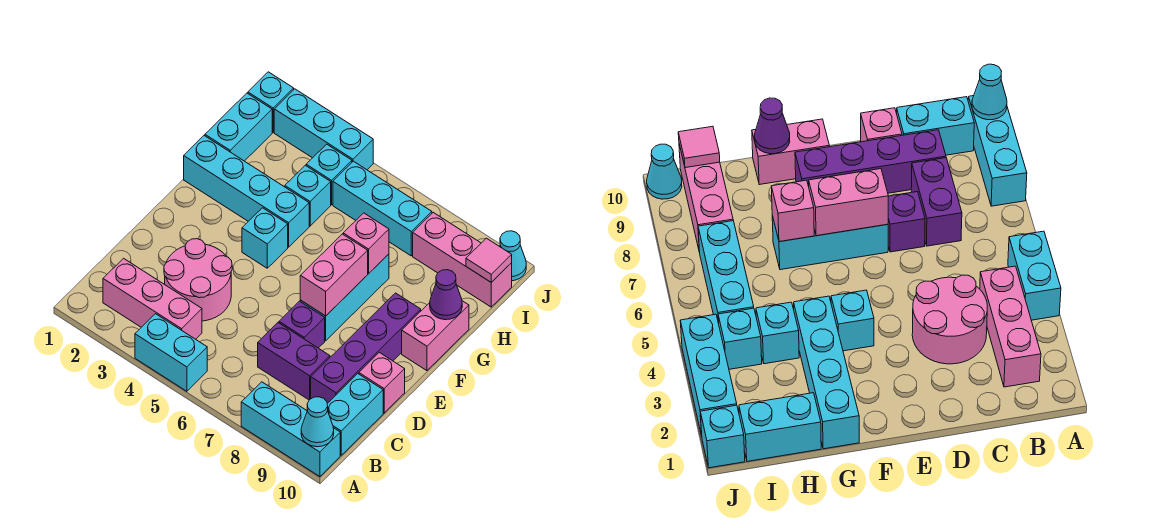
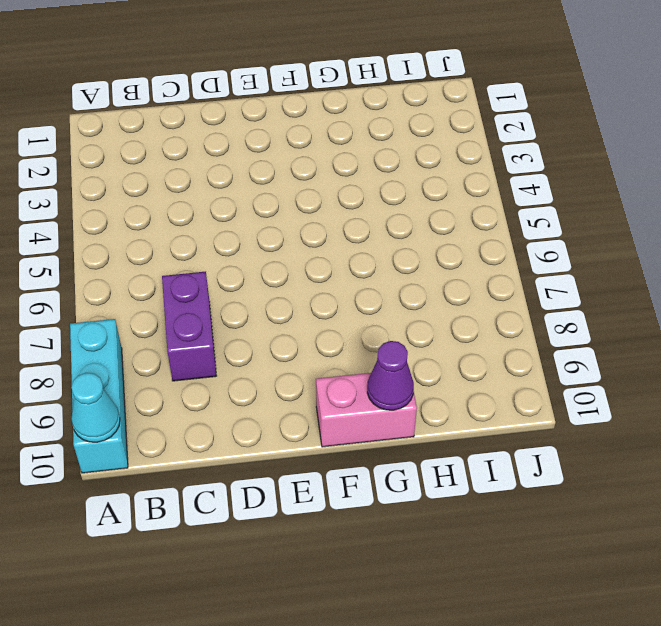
none -> cyan brick A4:A5 level 1
none -> pink brick B2:B4 level 1
none -> cyan brick B10:C10 level 1

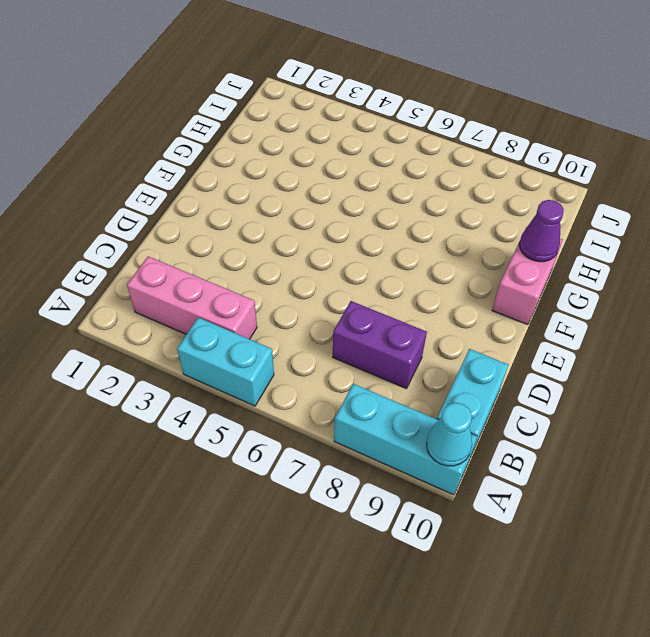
none -> pink round brick C3:D4 level 1
none -> purple brick C9:F9 level 1
none -> purple brick D7 level 1

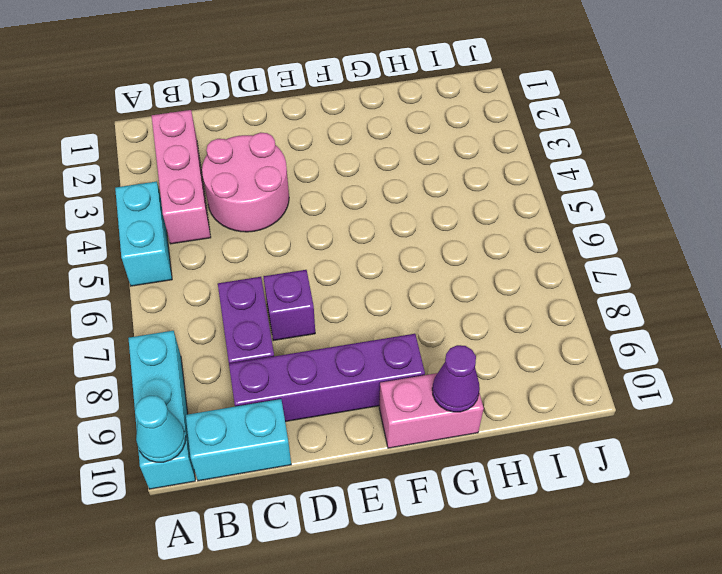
none -> pink brick D10 level 1
none -> cyan brick E7:G7 level 1
none -> cyan brick F4 level 1

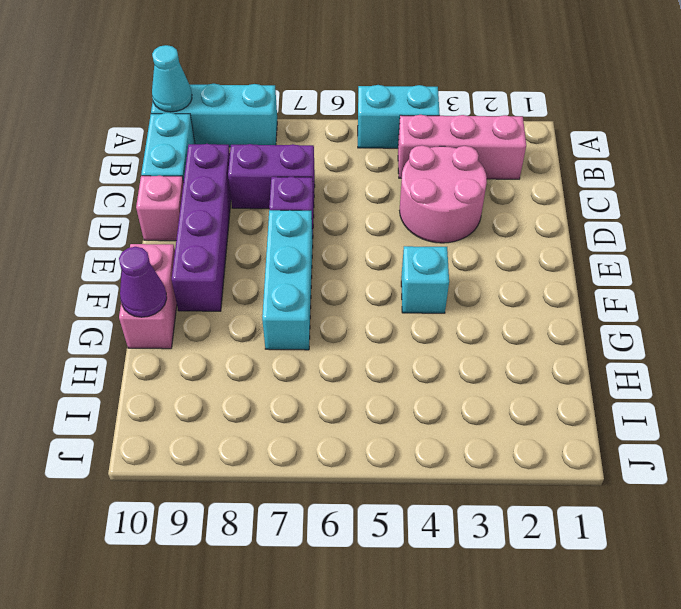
none -> cyan brick G1:G4 level 1
none -> cyan brick H1:I1 level 1
none -> cyan brick H4 level 1

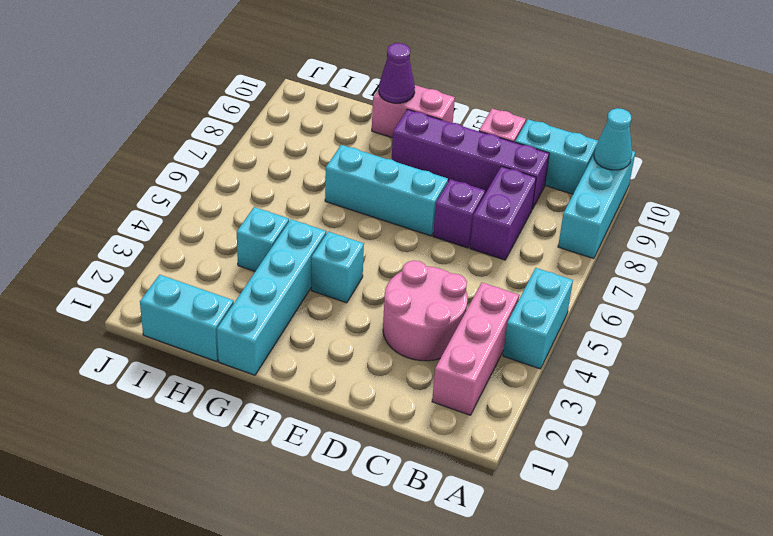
none -> cyan brick I4 level 1
none -> cyan brick I5:I7 level 1
none -> pink brick I8:I10 level 1

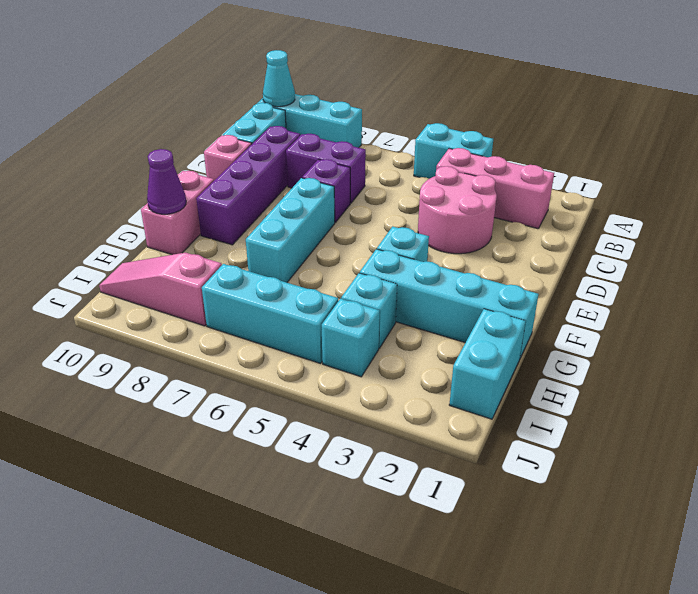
pink slope I8:I10 level 1 top 8 -> pink brick I8:I10 level 1
none -> cyan brick J1 level 1
none -> cyan brick J2:J4 level 1
none -> cyan cone J10 level 1

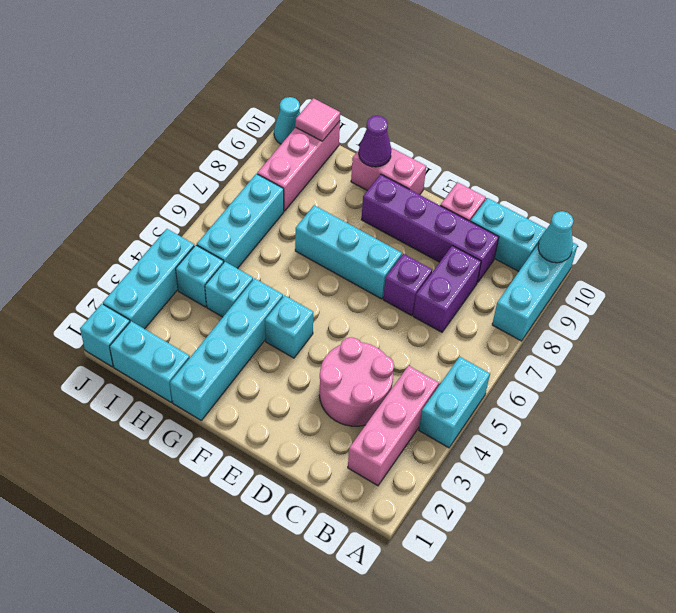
none -> pink brick E7:F7 level 2
none -> pink brick G7 level 2

